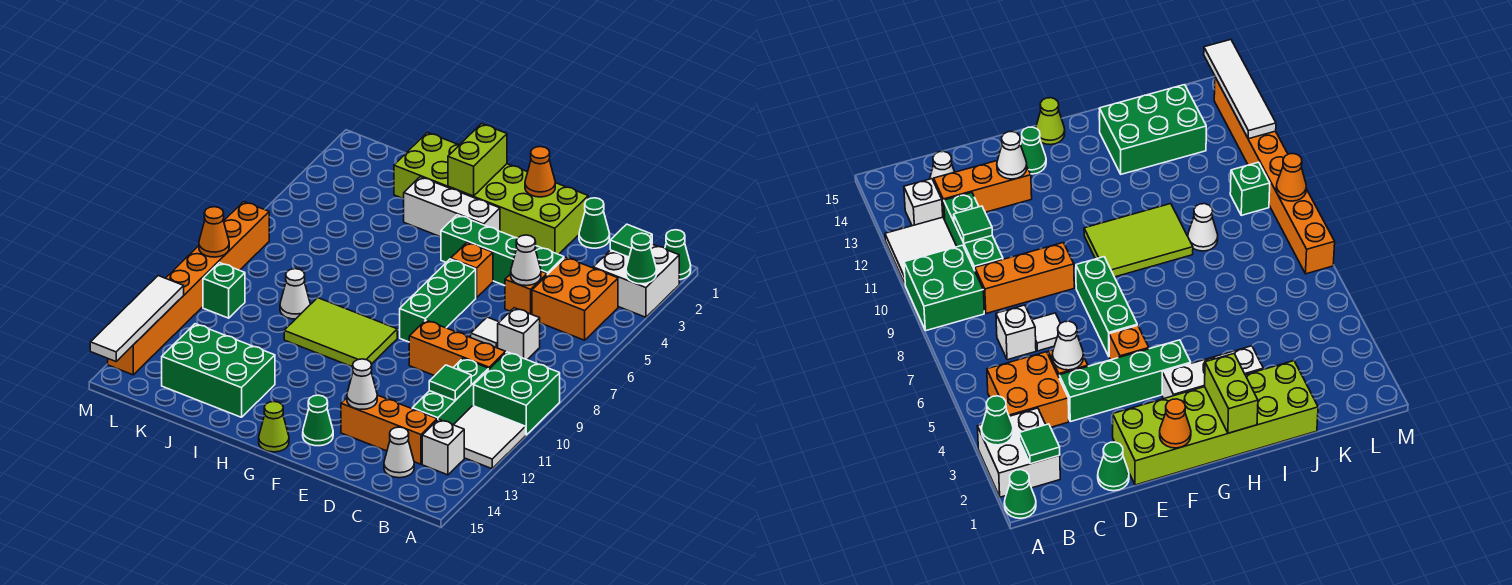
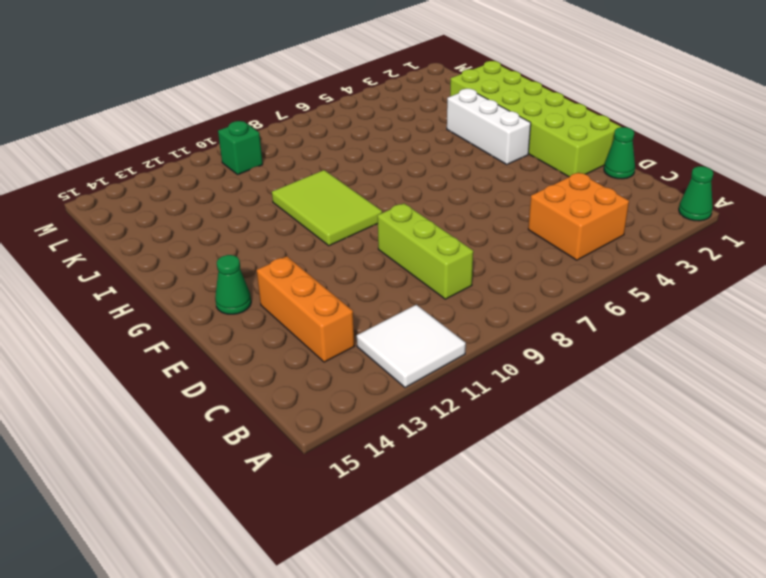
lime brick C9:E9 level 1 -> orange brick C9:E9 level 1
none -> white brick A2:B3 level 1
none -> green brick A9:B10 level 1
none -> white brick B13 level 1
none -> white brick C7 level 1

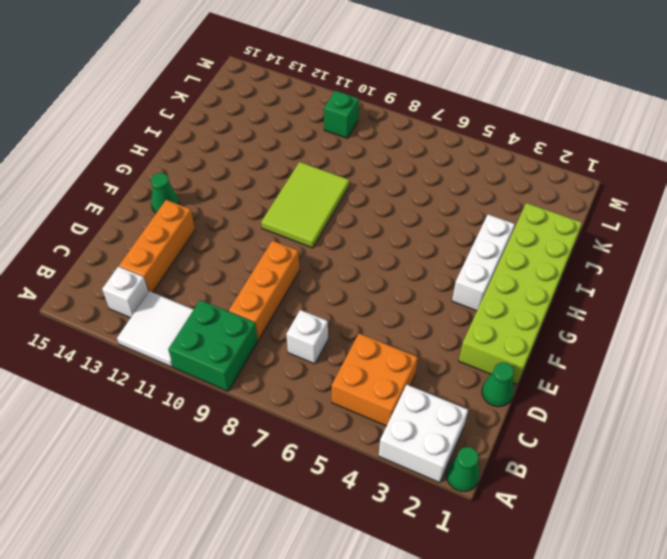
none -> green brick C10:C12 level 1
none -> white cone C14 level 1
none -> green brick D4:G4 level 1
none -> orange brick D5 level 1

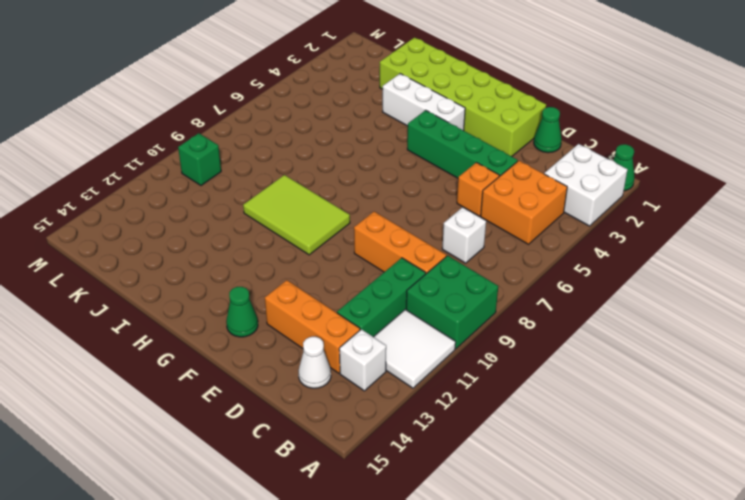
none -> white tile D7 level 1
none -> orange brick F5 level 1
none -> green brick F6:F8 level 1
none -> lime cone G15 level 1

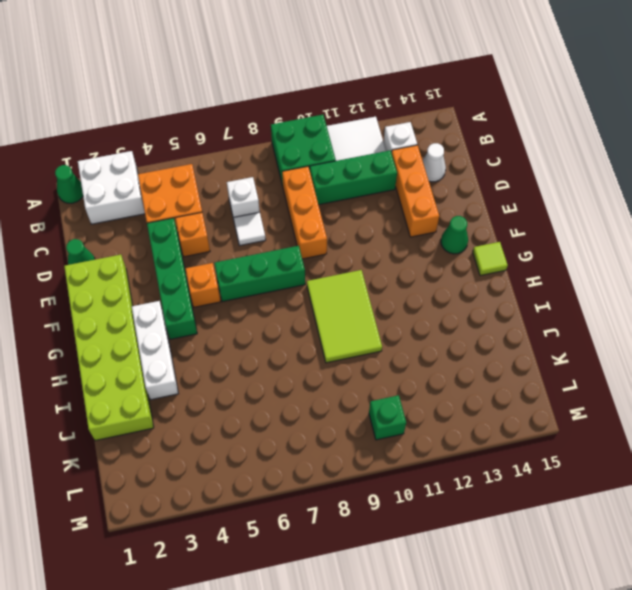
lime tile G15 level 1 -> lime cone G15 level 1
none -> green brick I13:K14 level 1
none -> white cone J9 level 1
none -> orange brick M7:M14 level 1
none -> green cone A3 level 2

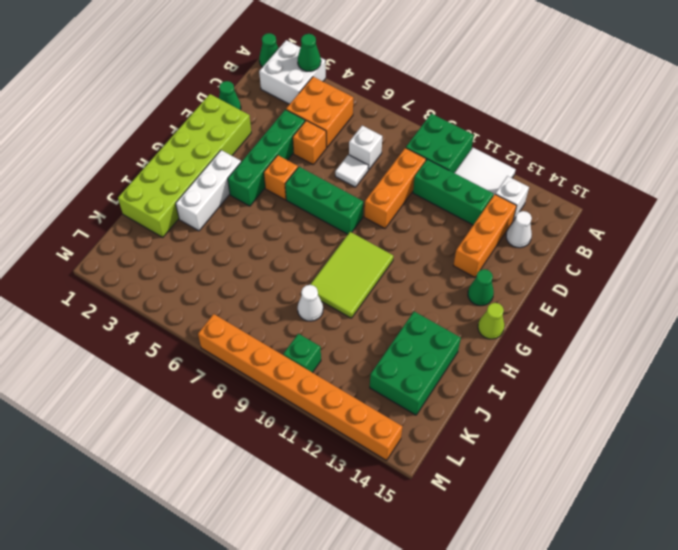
none -> green tile B2 level 2
none -> green tile C11 level 2
none -> white cone D5 level 2
none -> white cone E13 level 2

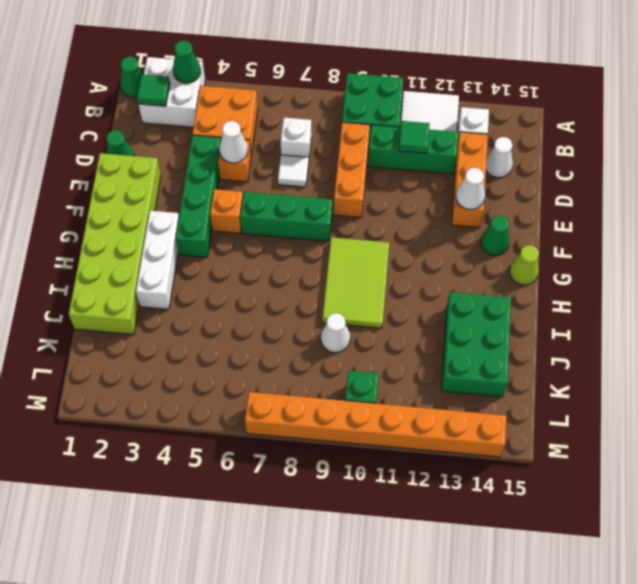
none -> orange cone F1 level 2
none -> lime brick H1:H2 level 2
none -> orange cone M9 level 2
none -> white tile M12:M15 level 2

